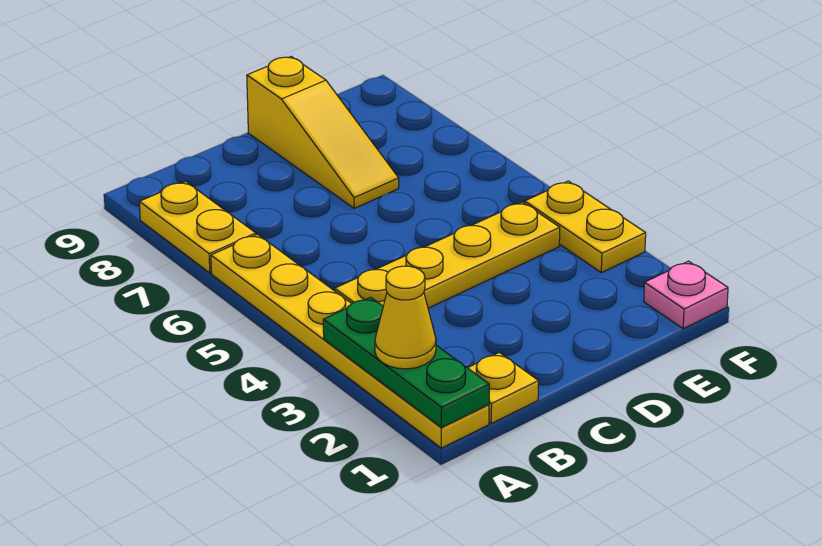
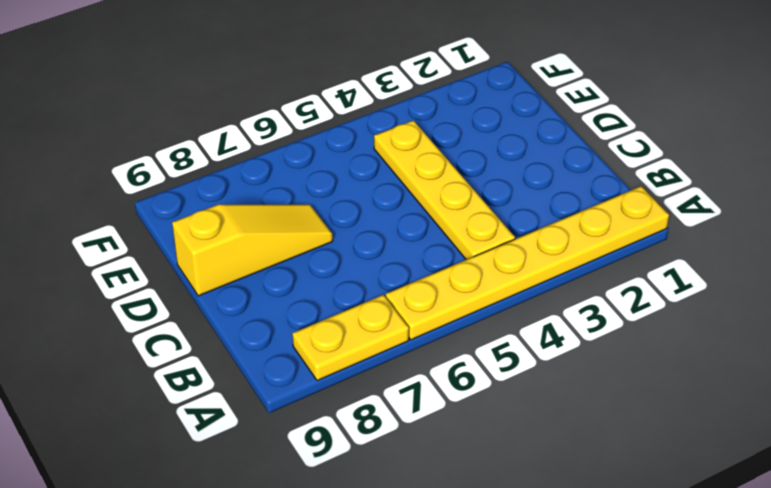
none -> yellow plate B1 level 1
none -> pink plate F1 level 1

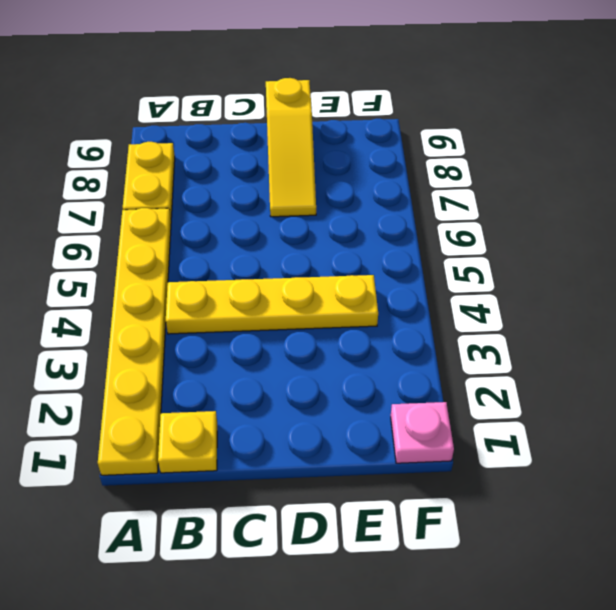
none -> yellow plate F3:F4 level 1
none -> green plate A1:A3 level 2

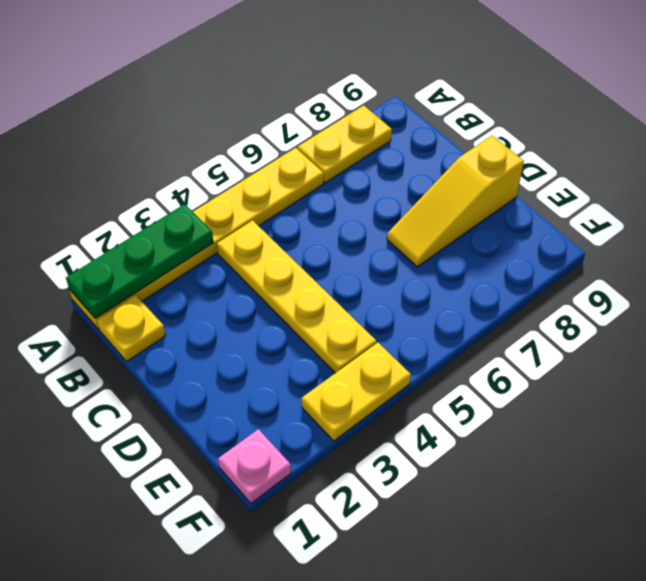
none -> yellow cone A2 level 3

